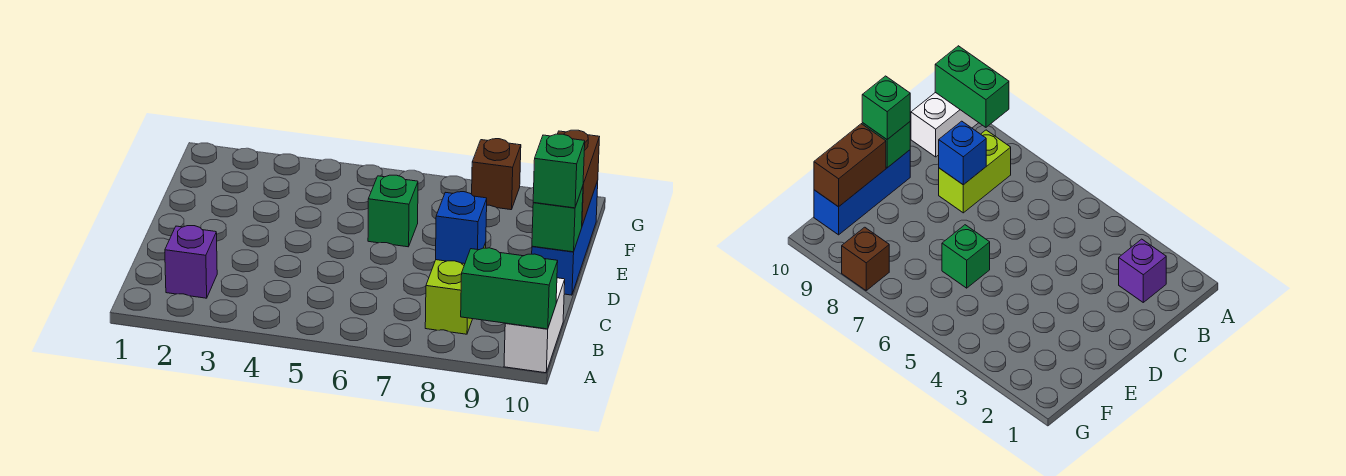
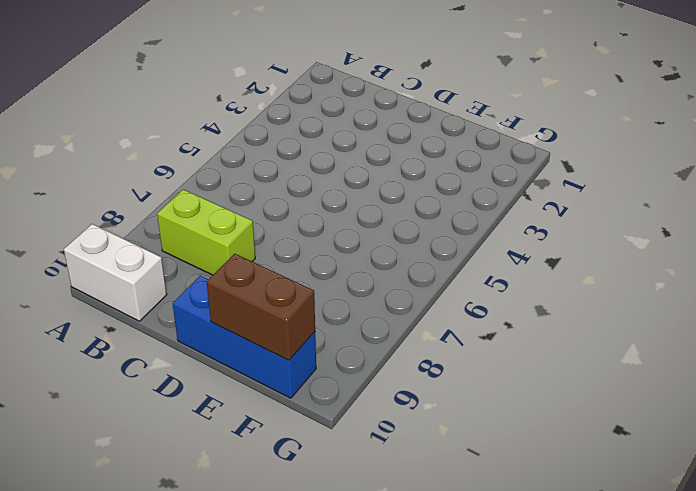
none -> purple brick B2 level 1
none -> green brick E6 level 1

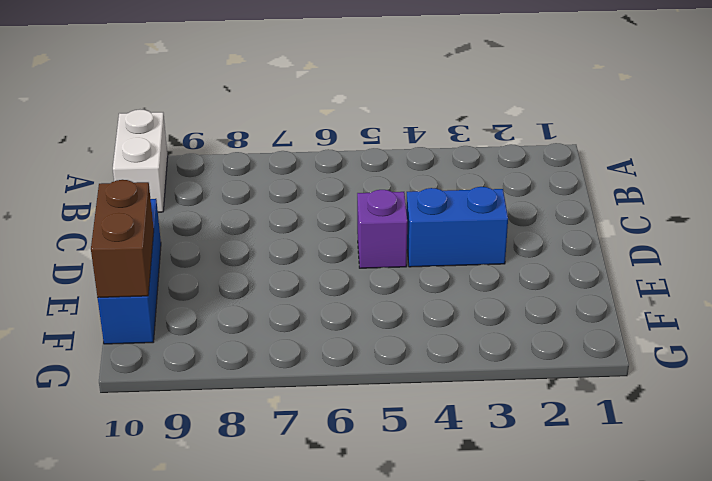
blue brick D3:D4 level 1 -> none
purple brick D5 level 1 -> purple brick B2 level 1
none -> lime brick B8:C8 level 1
none -> green brick E6 level 1

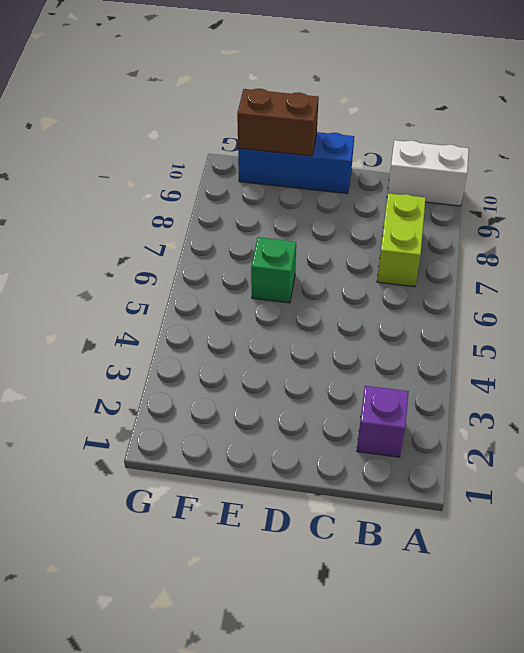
lime brick B7:B8 level 1 -> lime brick B8:C8 level 1
none -> brown brick G8 level 1
none -> green brick A9:A10 level 2

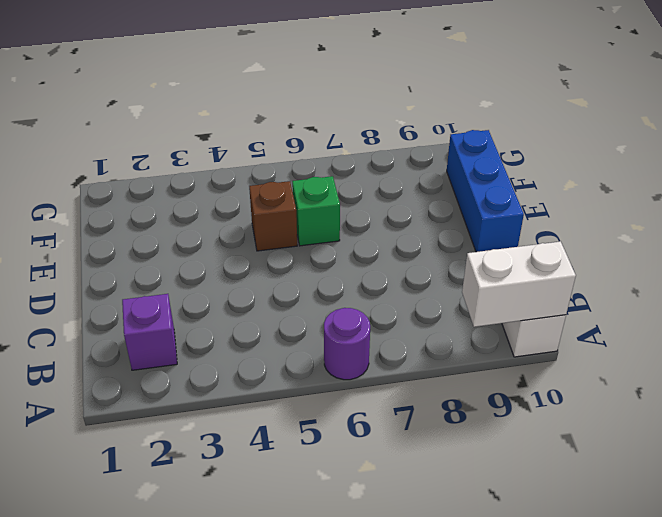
purple round brick A6 level 1 -> none
white brick A9:A10 level 2 -> green brick A9:A10 level 2
brown brick E5 level 1 -> brown brick G8 level 1
none -> lime brick B8:C8 level 1
none -> blue brick C8 level 2

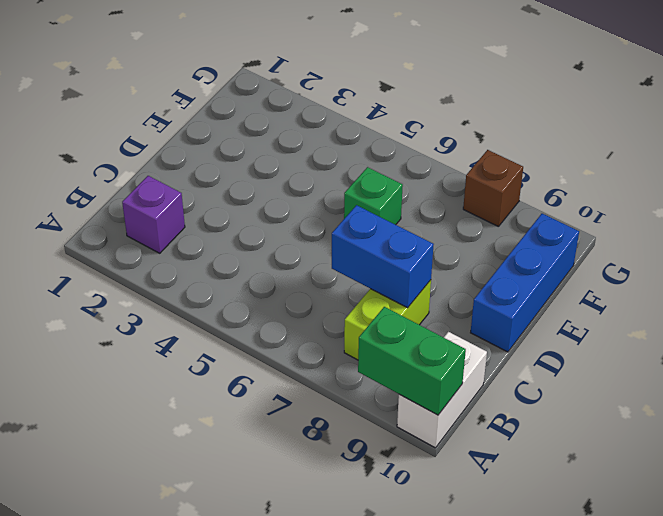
blue brick C7:C8 level 2 -> blue brick C8 level 2
none -> green brick D10 level 2
none -> brown brick E10:F10 level 2

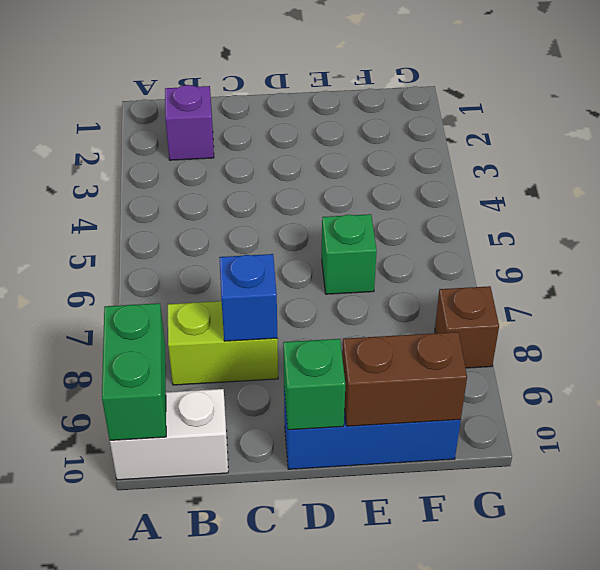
none -> green brick D10 level 3

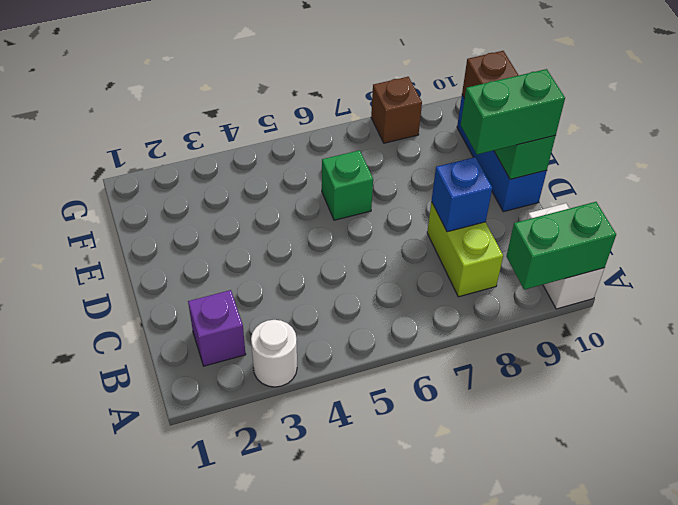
white round brick A3 level 1 -> none
green brick D9:D10 level 3 -> green brick D10 level 3

